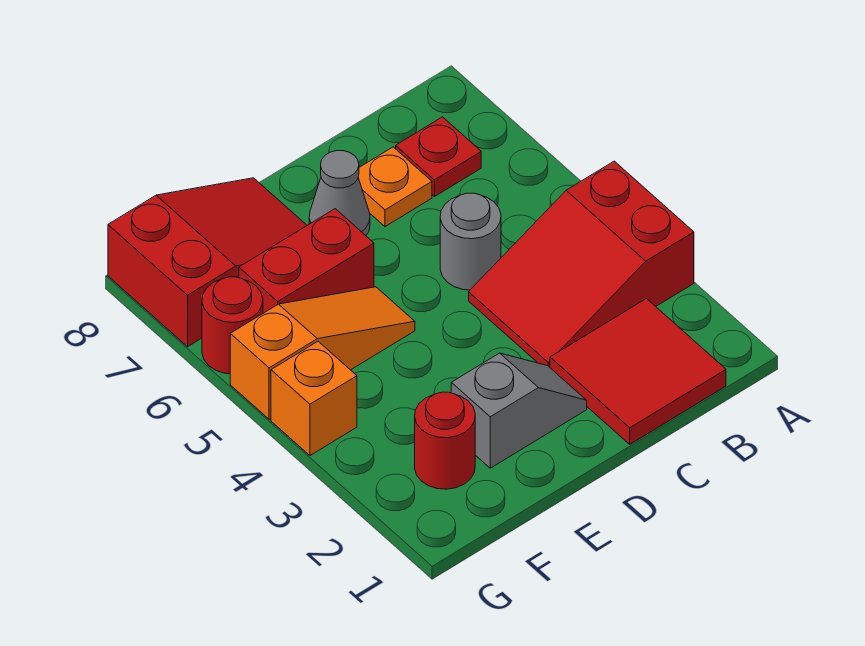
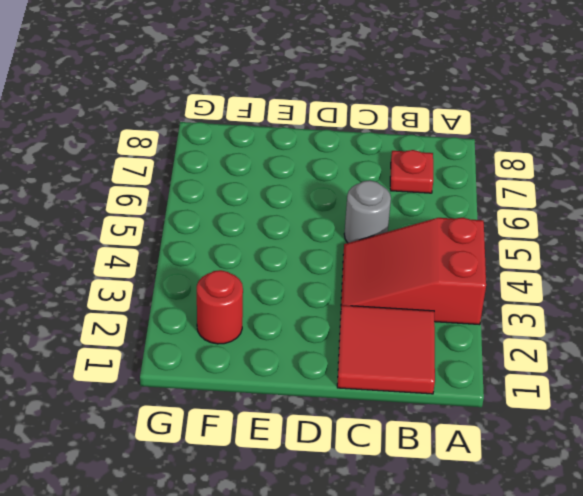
none -> orange plate C7 level 1
none -> grey slope D2:E2 level 1 top E
none -> grey cone D7 level 1

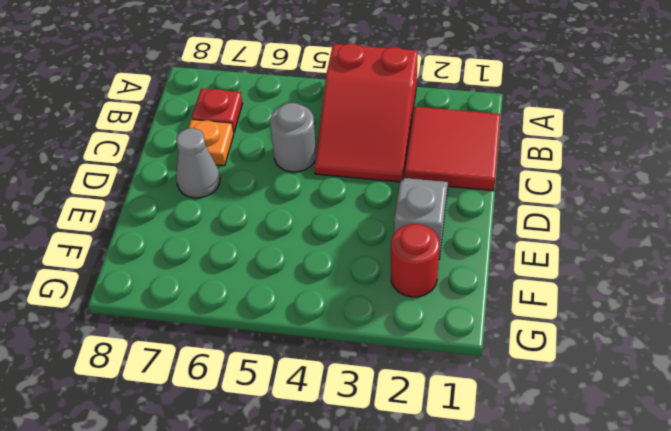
none -> orange slope E5:G5 level 1 top G
none -> red brick E6:F6 level 1
none -> red slope E7:G8 level 1 top G

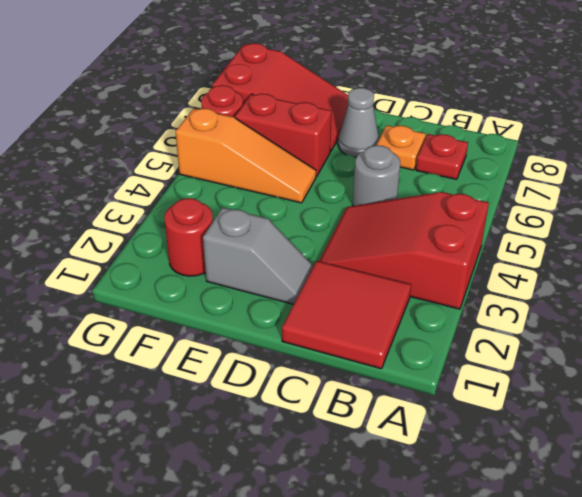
none -> orange brick G4 level 1

